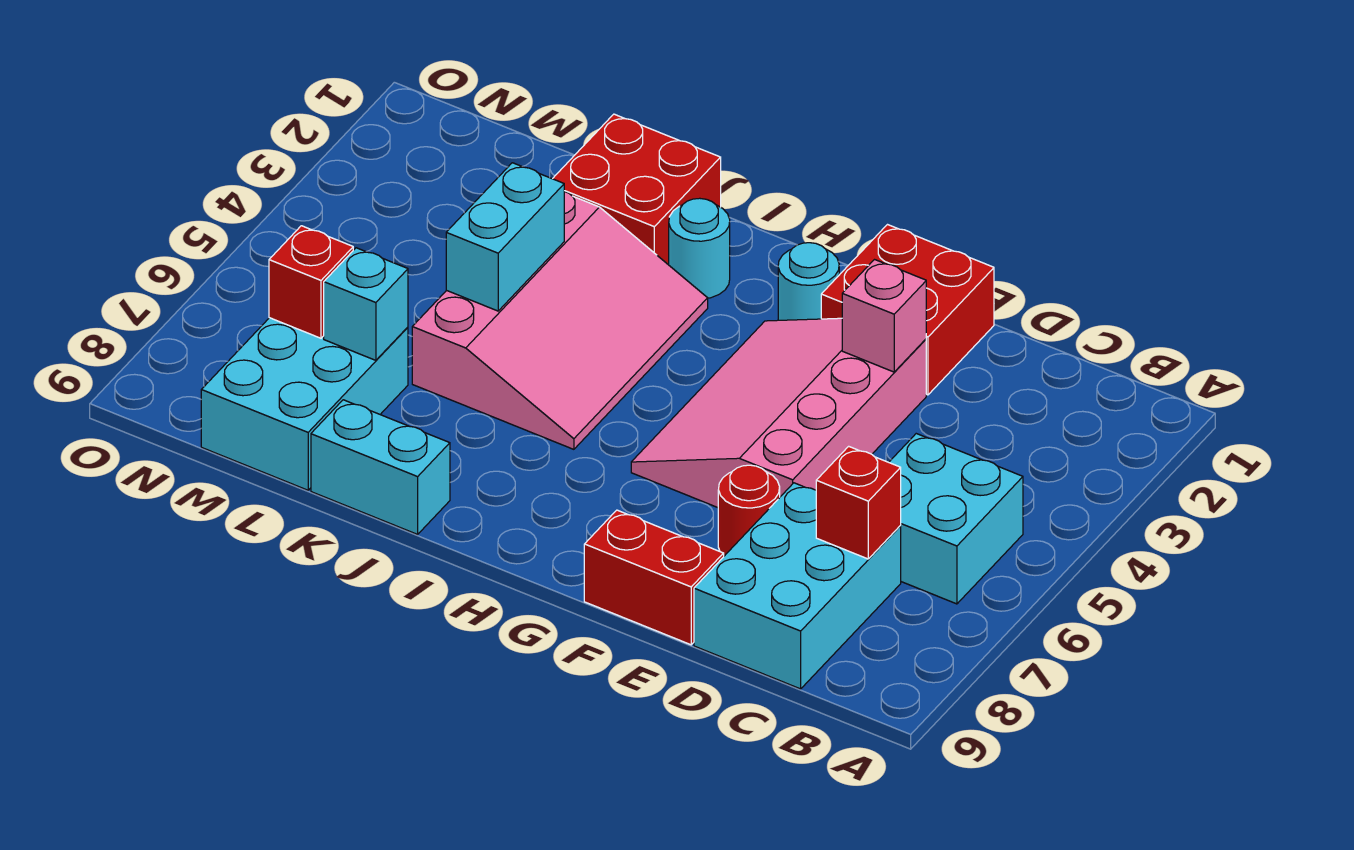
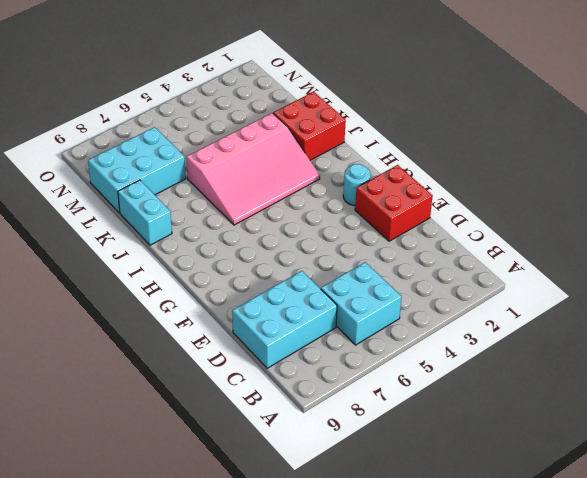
none -> pink slope E3:G6 level 1 top E
none -> red round brick E7 level 1
none -> red brick E9:F9 level 1

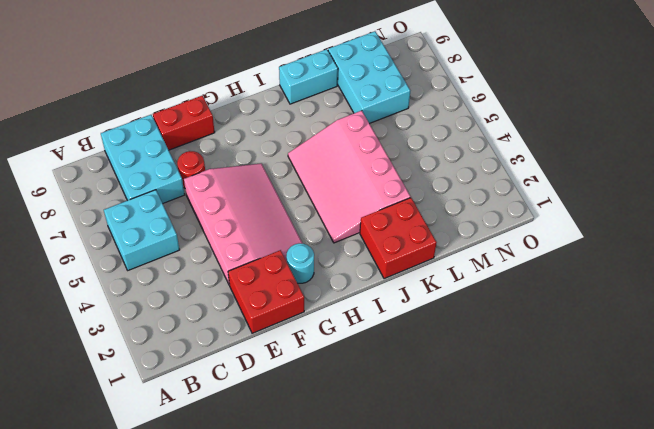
none -> cyan round brick I2 level 1
none -> red brick C7 level 2
none -> pink brick E3 level 2

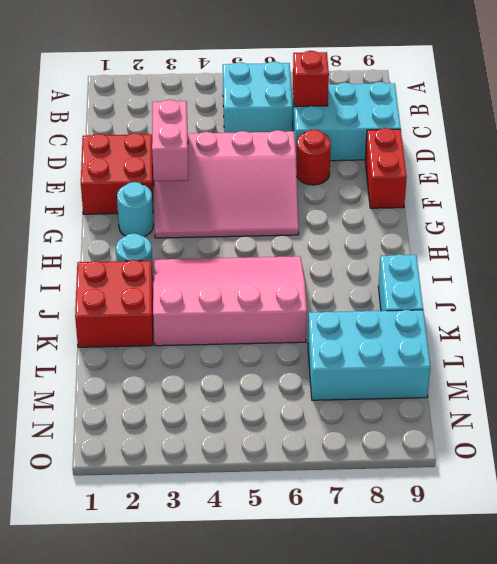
pink brick E3:F3 level 2 -> pink brick E3 level 2
none -> cyan brick K4:K5 level 2
none -> cyan brick L7 level 2
none -> red brick M7 level 2

